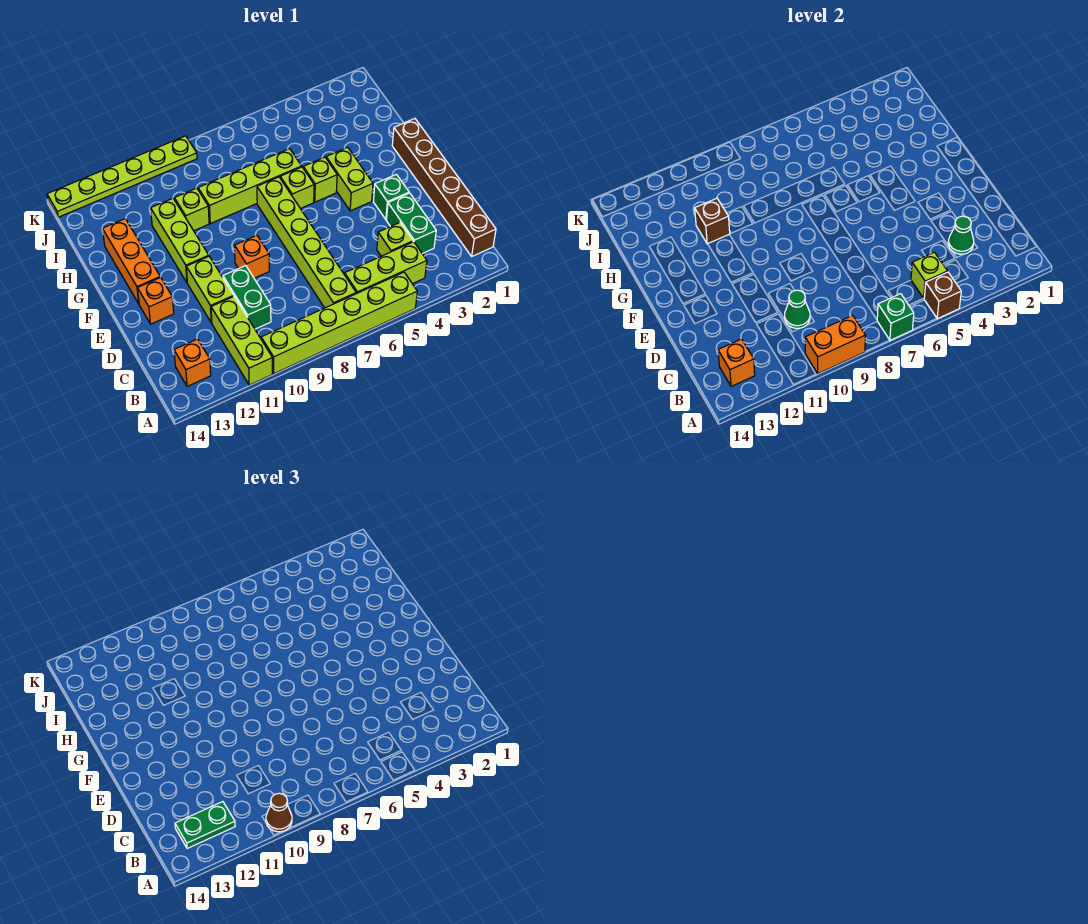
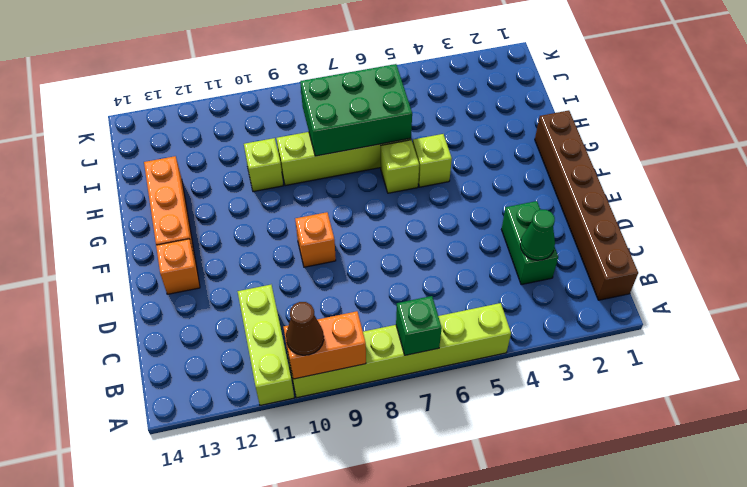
green brick H6:I8 level 2 -> none
none -> lime brick B4:B6 level 1
none -> lime brick B7:G7 level 1
none -> orange brick B13 level 1
none -> lime brick C4 level 1

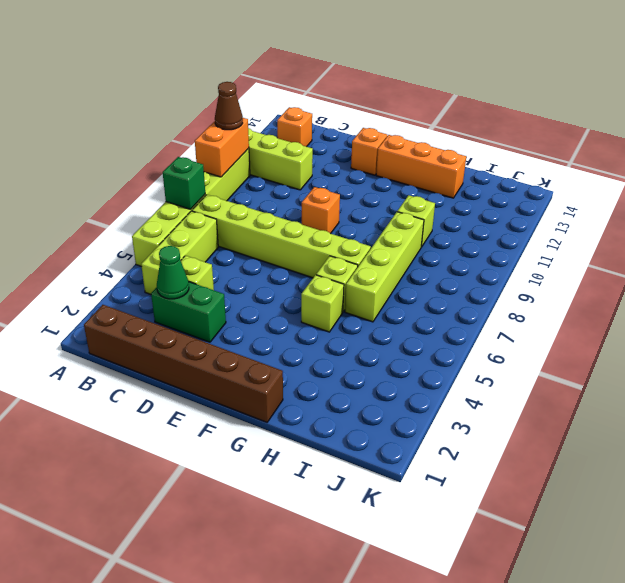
none -> green brick C10:D10 level 1
none -> lime brick D11:E11 level 1
none -> green brick E3 level 1
none -> lime brick F4:G4 level 1

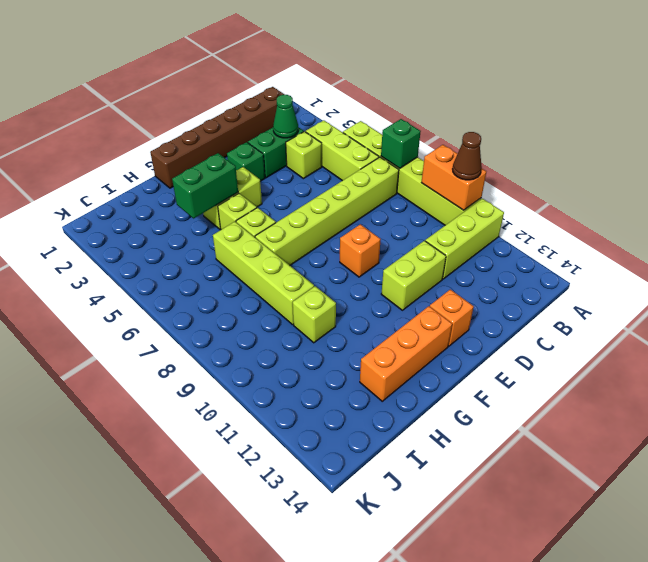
green brick G4:H4 level 2 -> green brick C10:D10 level 1
none -> orange brick B13 level 1
none -> lime brick F11:H11 level 1
none -> lime plate K9:K14 level 1
none -> brown brick A5 level 2

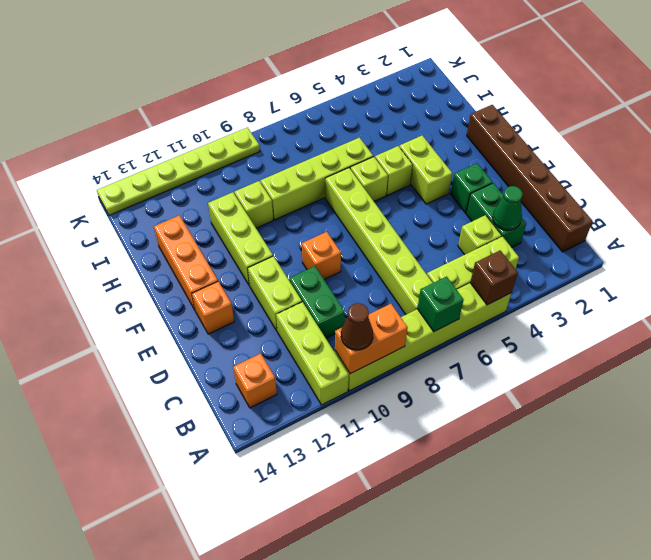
none -> lime brick B5 level 2
none -> orange brick B13 level 2
none -> green cone C10 level 2
none -> brown brick H11 level 2

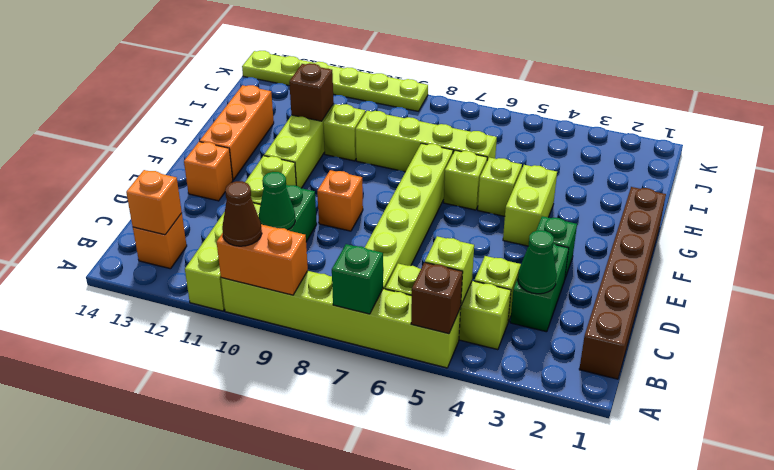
none -> green plate B12:B13 level 3

